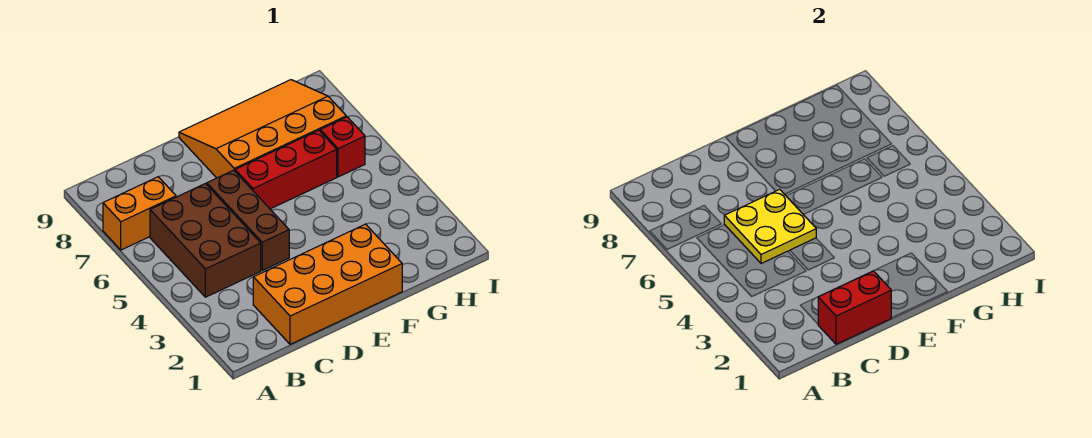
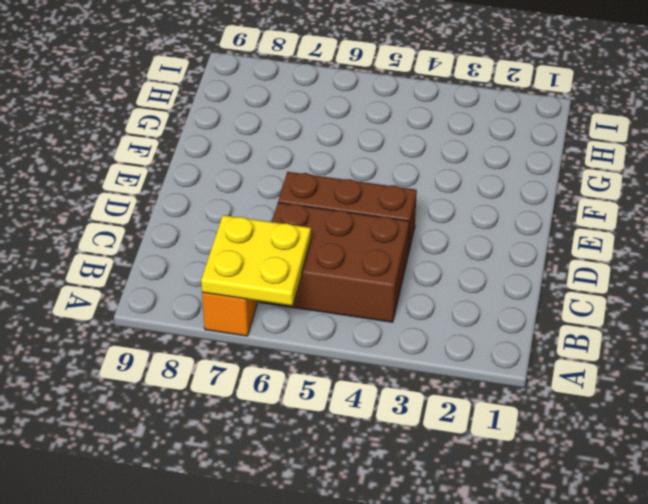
yellow plate A6:B7 level 2 -> yellow plate C5:D6 level 2
none -> orange brick C1:F2 level 1
none -> red brick E6:G6 level 1

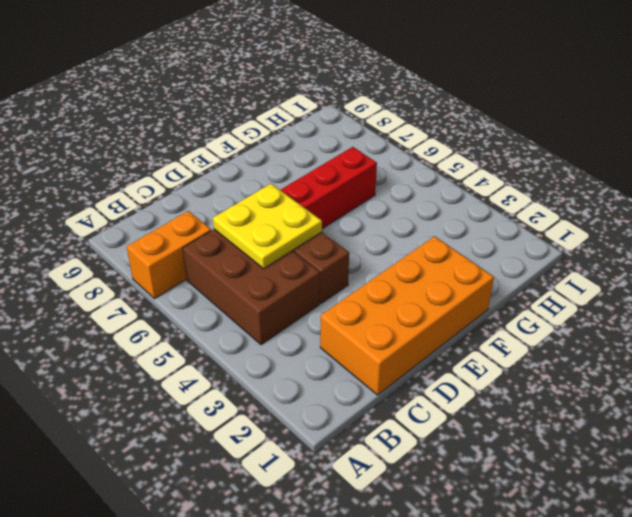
none -> orange slope E7:H9 level 1 top 7
none -> red brick H6 level 1

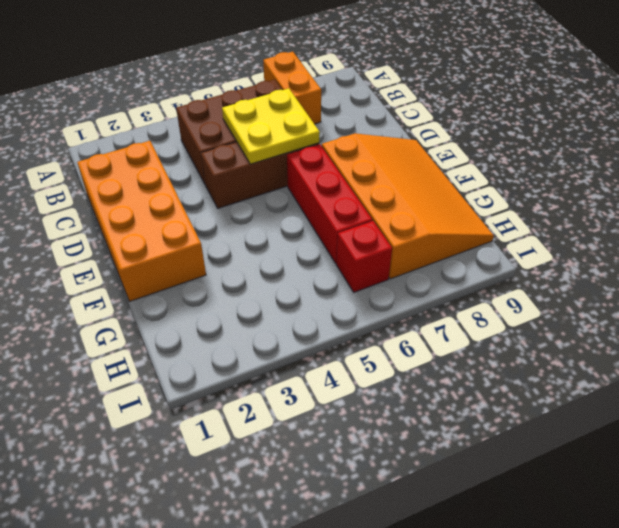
none -> red brick C1:D1 level 2

